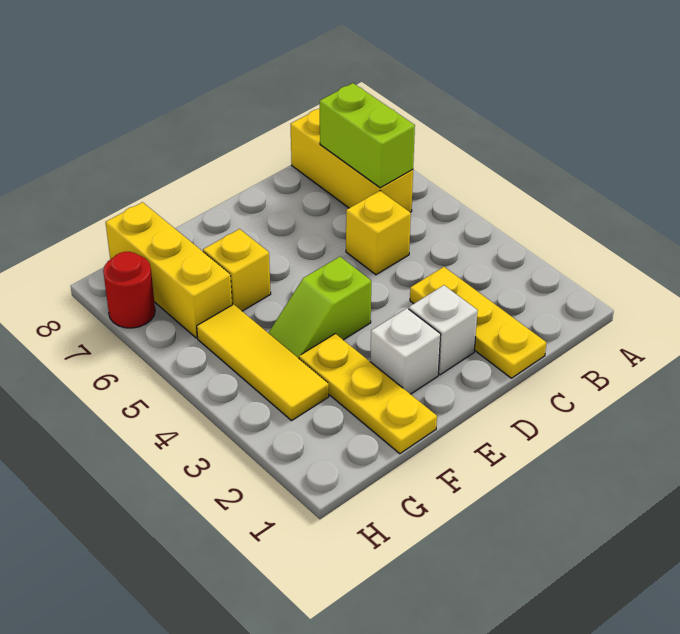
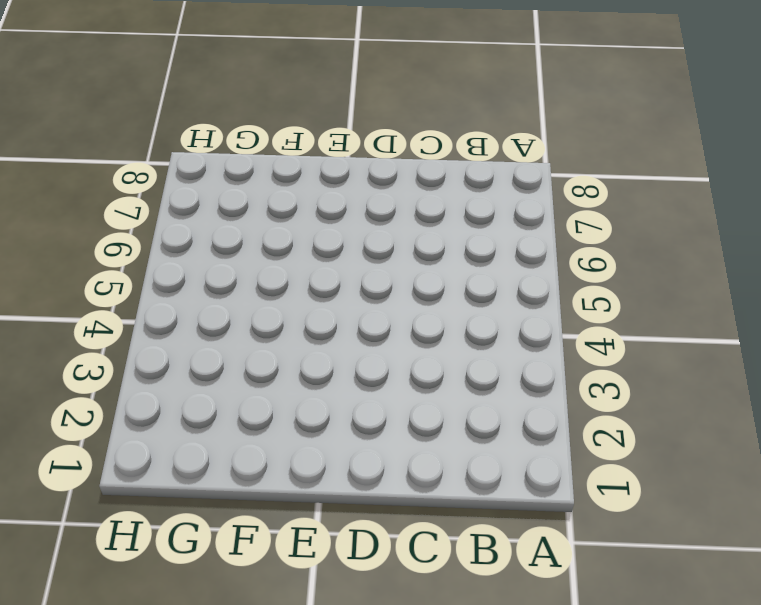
none -> yellow brick B6:B8 level 1
none -> yellow plate C1:C3 level 1
none -> yellow brick C5 level 1

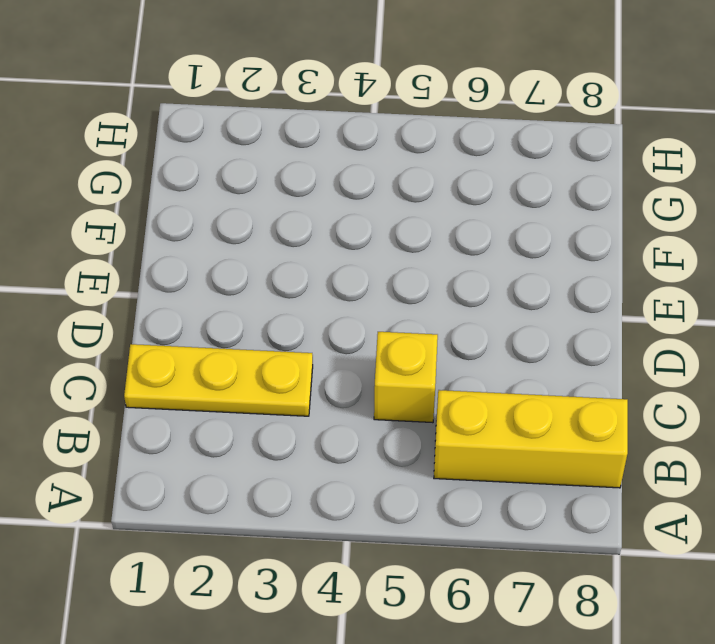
none -> white brick D2 level 1
none -> white brick E2 level 1
none -> lime slope E4:F4 level 1 top E

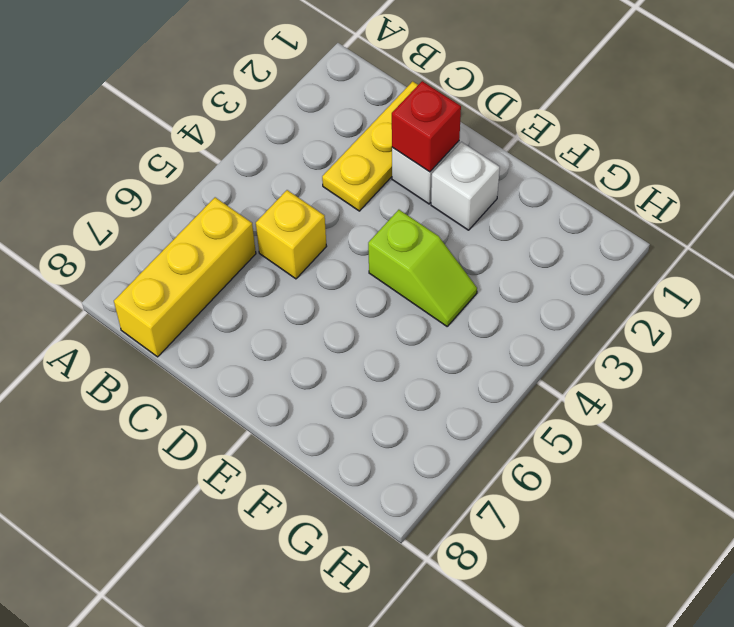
red brick D2 level 2 -> none
none -> yellow plate F1:F3 level 1
none -> yellow brick F6 level 1
none -> yellow tile G3:G5 level 1

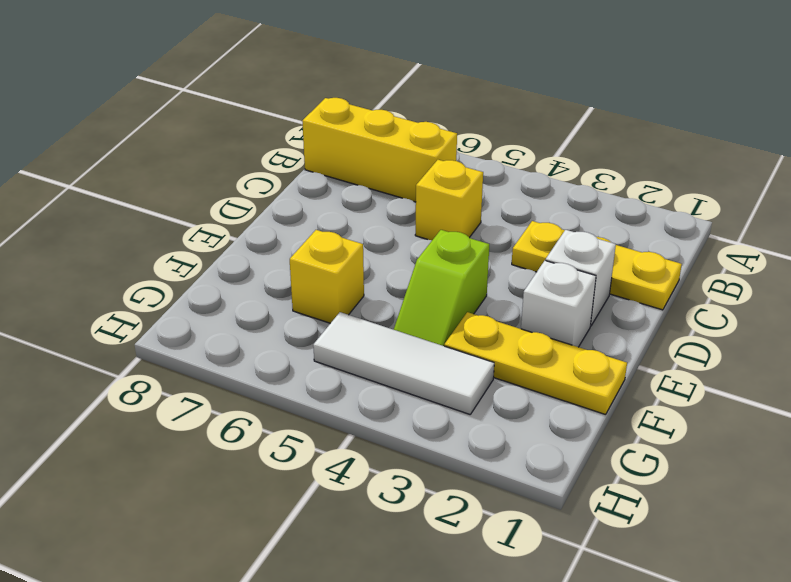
white tile G3:G5 level 1 -> yellow tile G3:G5 level 1
none -> yellow brick G6:G8 level 1
none -> red round brick H7 level 1
none -> lime brick B6:B7 level 2

